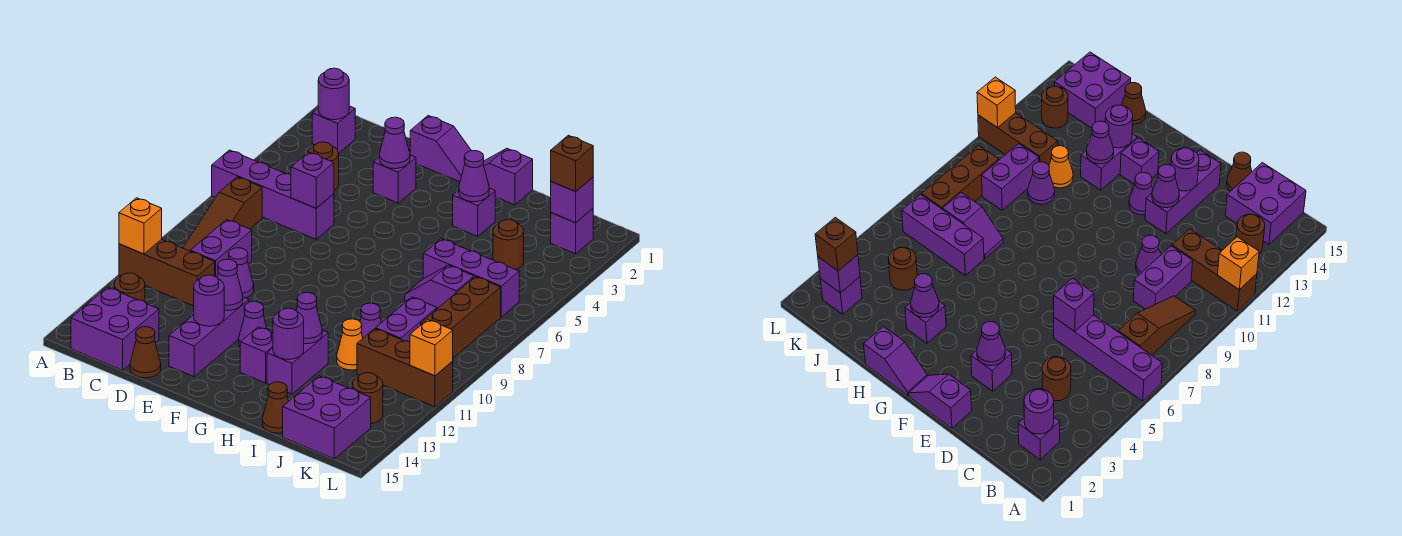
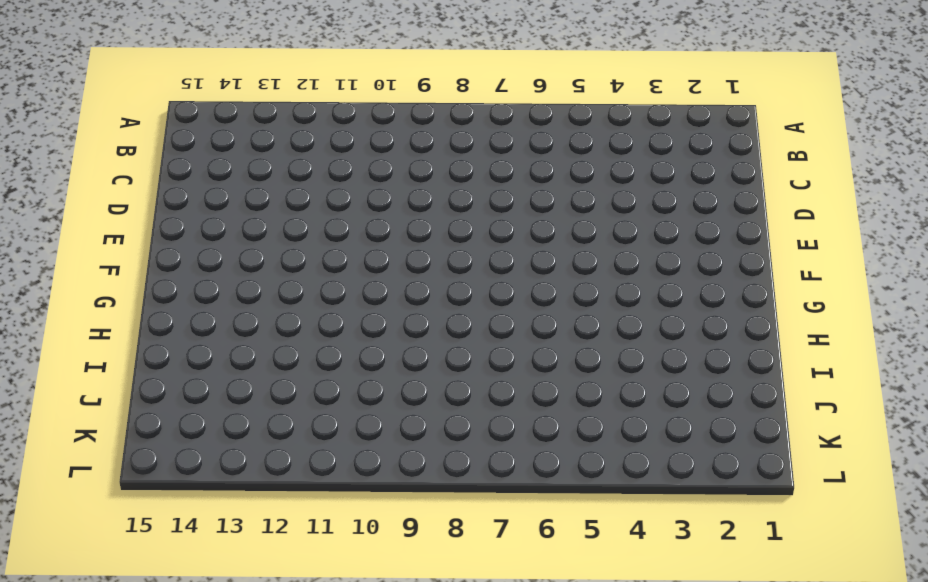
none -> purple brick A6:D6 level 1
none -> brown brick A11:C11 level 1
none -> purple brick B2 level 1
none -> brown slope B7:B9 level 1 top 7

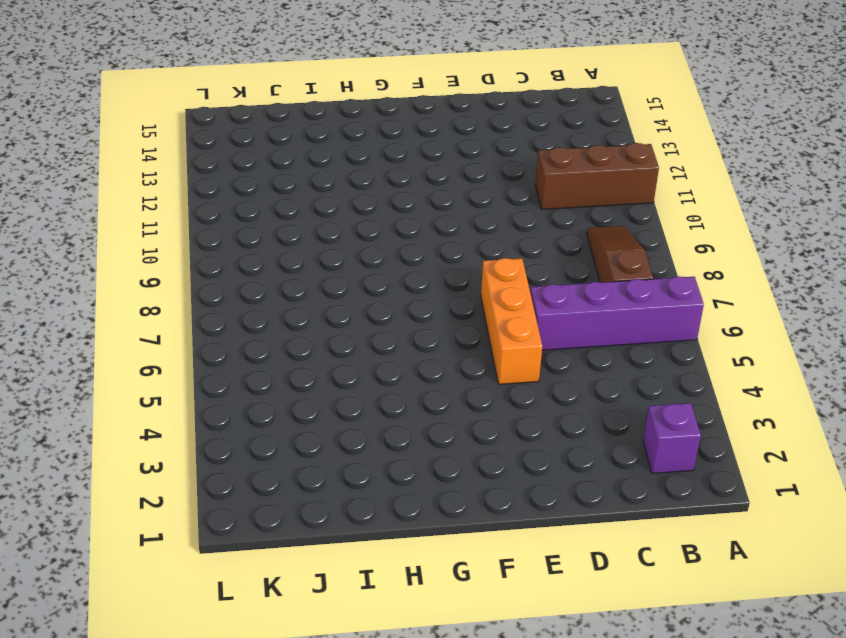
orange brick E5:E7 level 1 -> none
none -> brown round brick B13 level 1
none -> purple brick B14:C15 level 1
none -> brown round brick C4 level 1
none -> purple brick C9:C10 level 1

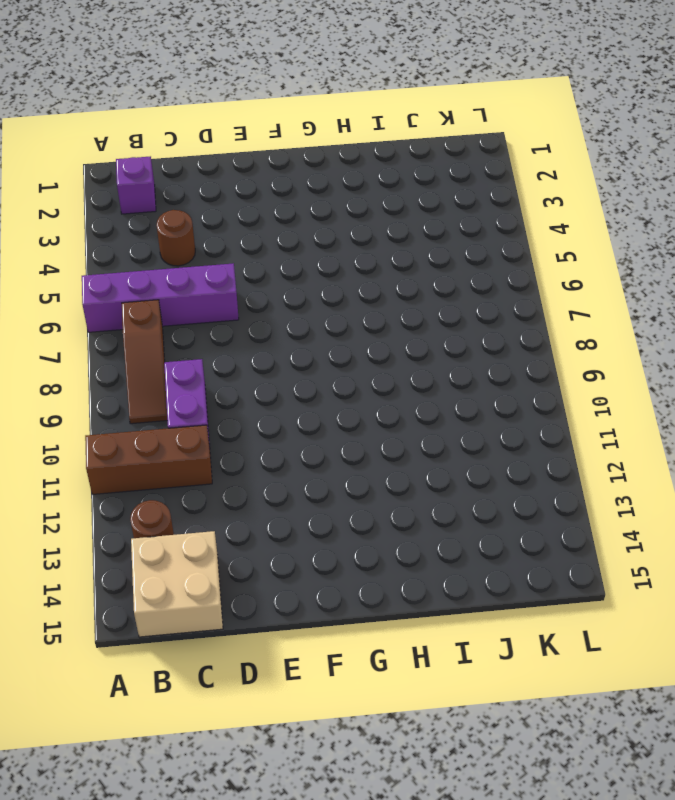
tan brick B14:C15 level 1 -> purple brick B14:C15 level 1
none -> purple cone D10 level 1
none -> brown cone D15 level 1
none -> purple slope E1:F1 level 1 top E
none -> purple brick E3 level 1

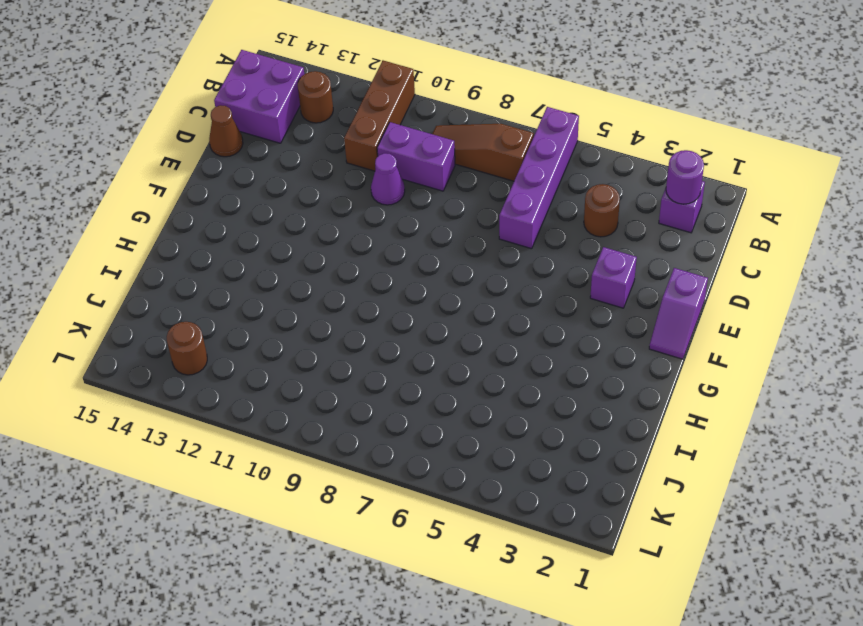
none -> purple brick E12:E14 level 1
none -> purple cone F12 level 1
none -> purple slope G1:H1 level 1 top H
none -> purple brick G13 level 1

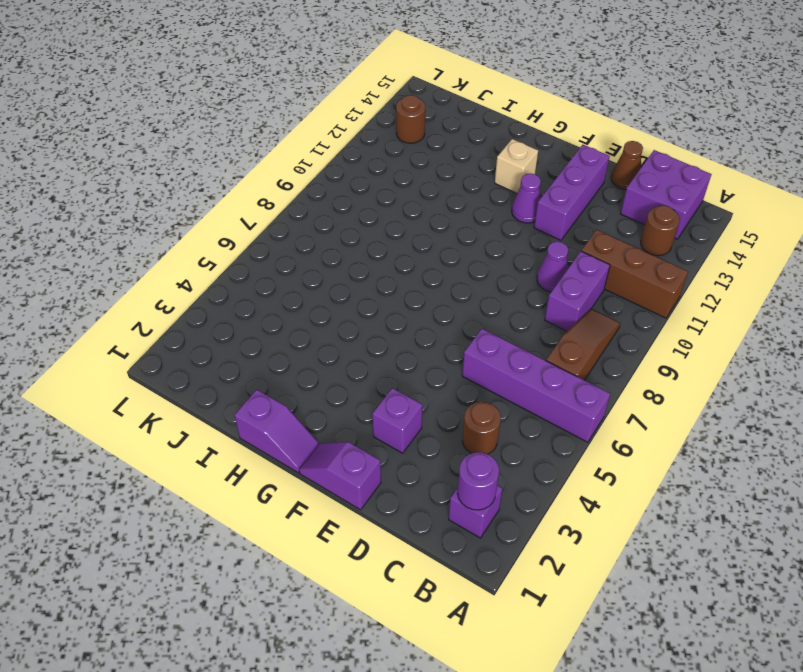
tan brick G13 level 1 -> purple brick G13 level 1
none -> purple brick H3 level 1
none -> purple brick H12:H13 level 1
none -> purple brick I6:K6 level 1
none -> purple slope I7:J7 level 1 top J

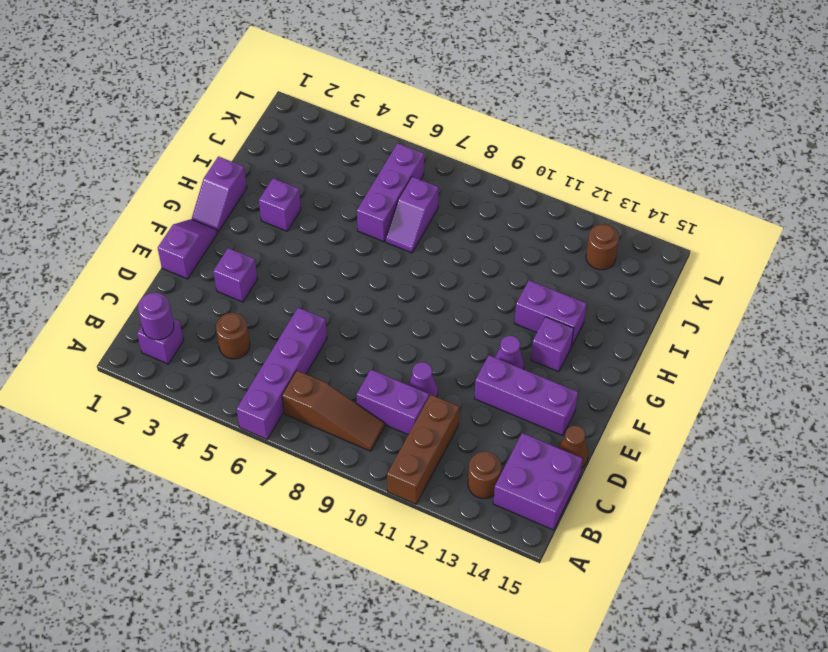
none -> purple cone I10 level 1
none -> orange cone I11 level 1
none -> brown cone I15 level 1
none -> brown round brick J4 level 1

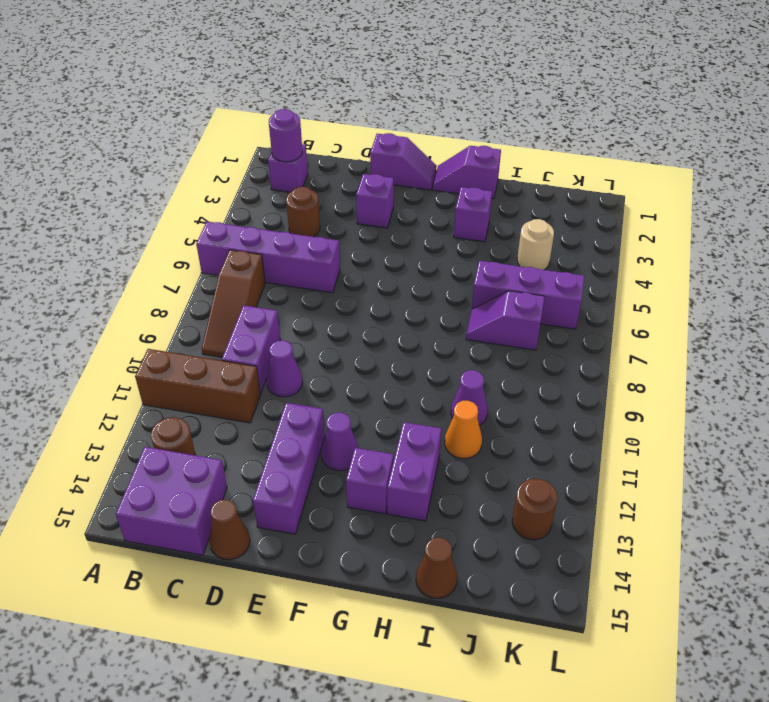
tan round brick J4 level 1 -> brown round brick J4 level 1
none -> purple brick J9:J10 level 1
none -> brown brick J11:L11 level 1
none -> purple brick J14:K15 level 1
none -> purple brick K2 level 1

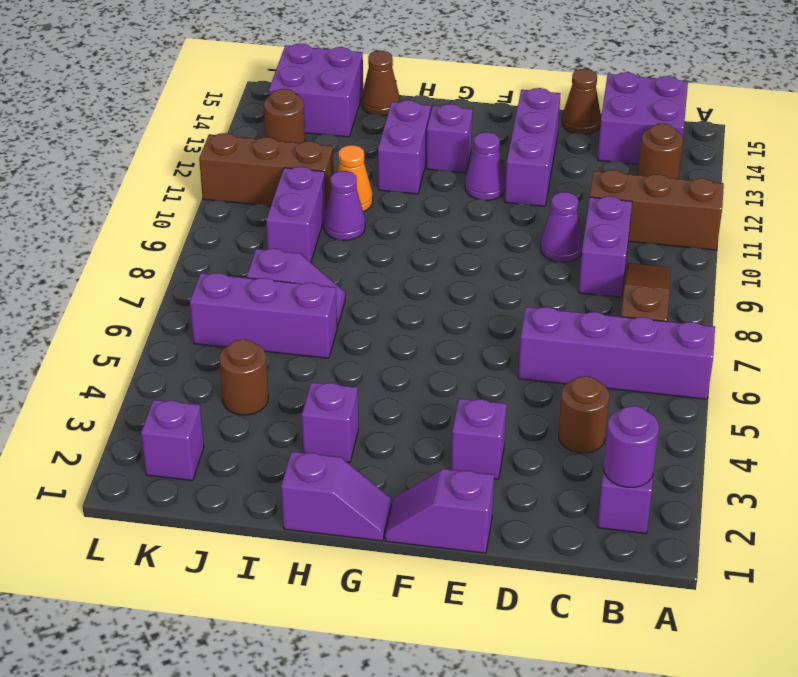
none -> brown brick K7:K9 level 1
none -> orange brick A11 level 2
none -> purple brick D6 level 2
none -> purple cone E3 level 2

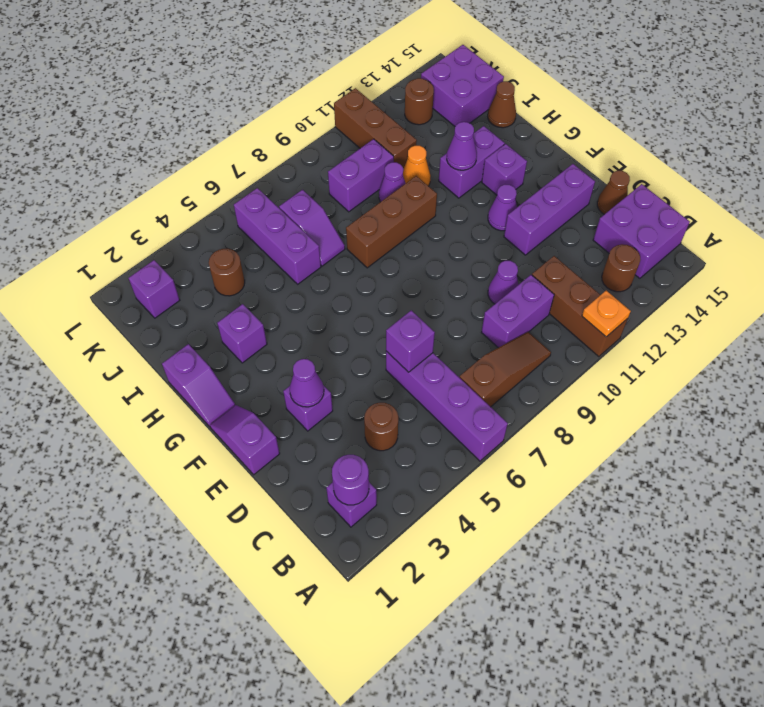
orange plate A11 level 2 -> orange brick A11 level 2
brown brick H8:H10 level 1 -> brown brick K7:K9 level 1
none -> purple cone E12 level 2
none -> purple round brick E13 level 2
none -> purple cone H3 level 2
none -> purple round brick H13 level 2

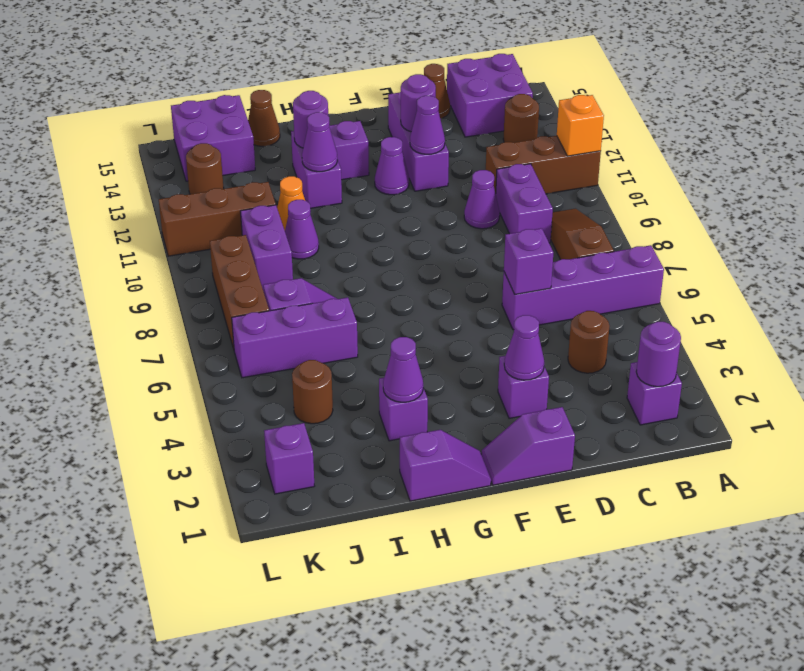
none -> purple brick K2 level 2
none -> orange brick L11 level 2
none -> brown brick K2 level 3

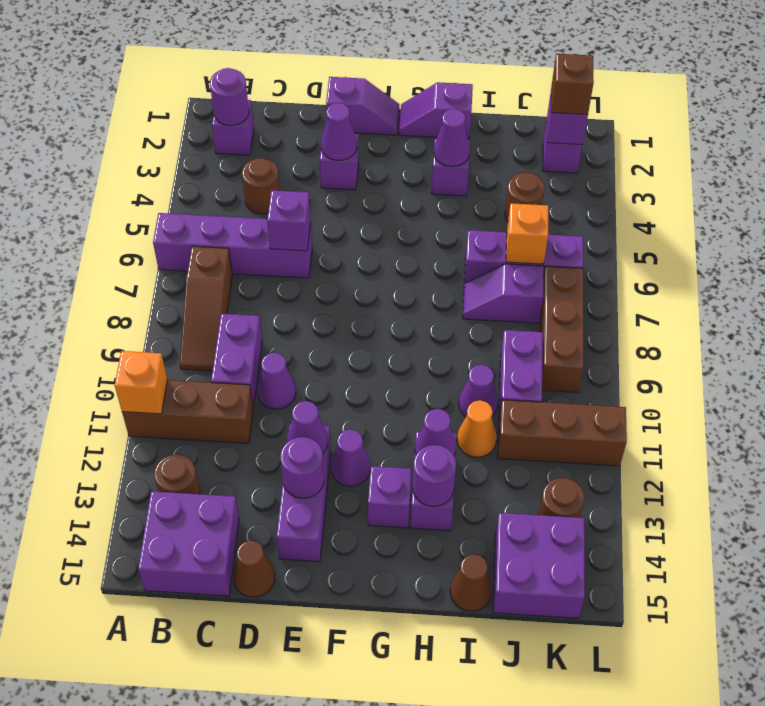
orange brick J6 level 2 -> orange brick L11 level 2

